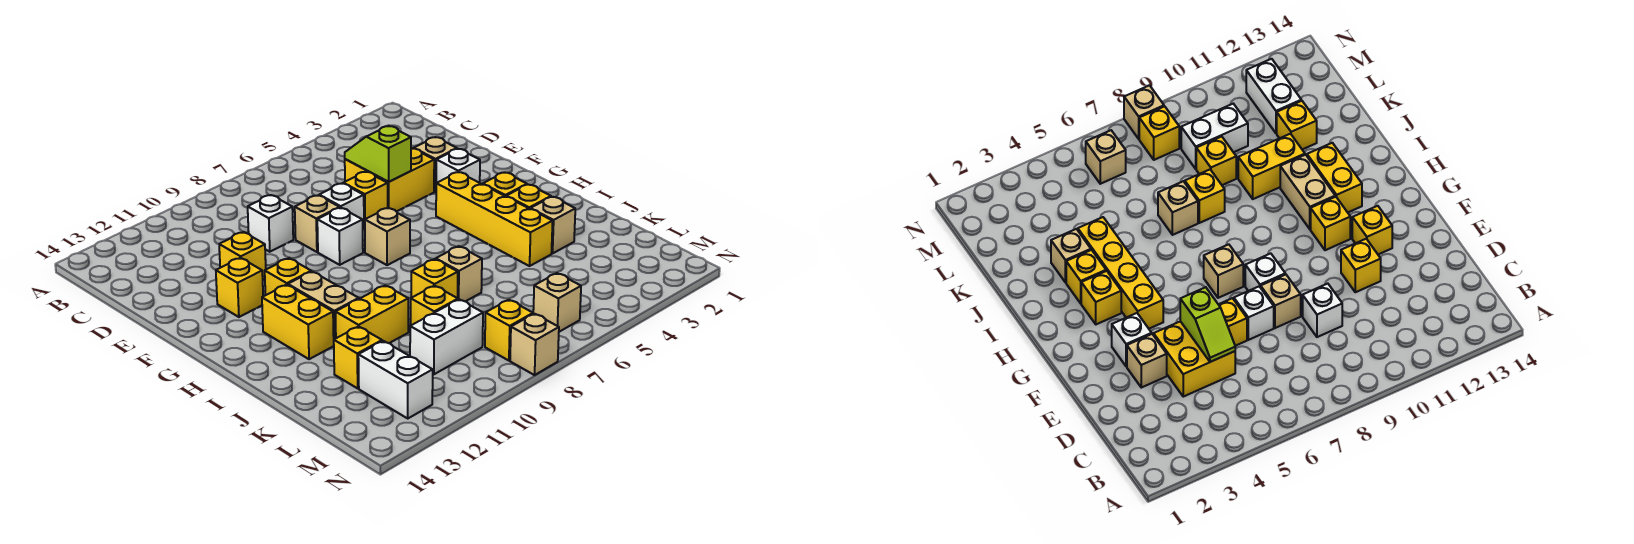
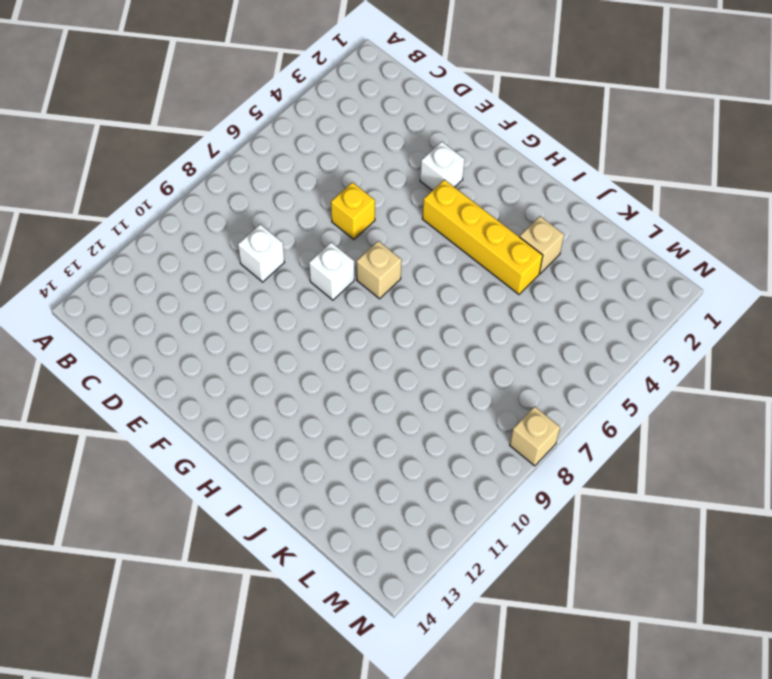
none -> yellow brick D4:E5 level 1
none -> tan brick E3 level 1
none -> white brick E7 level 1

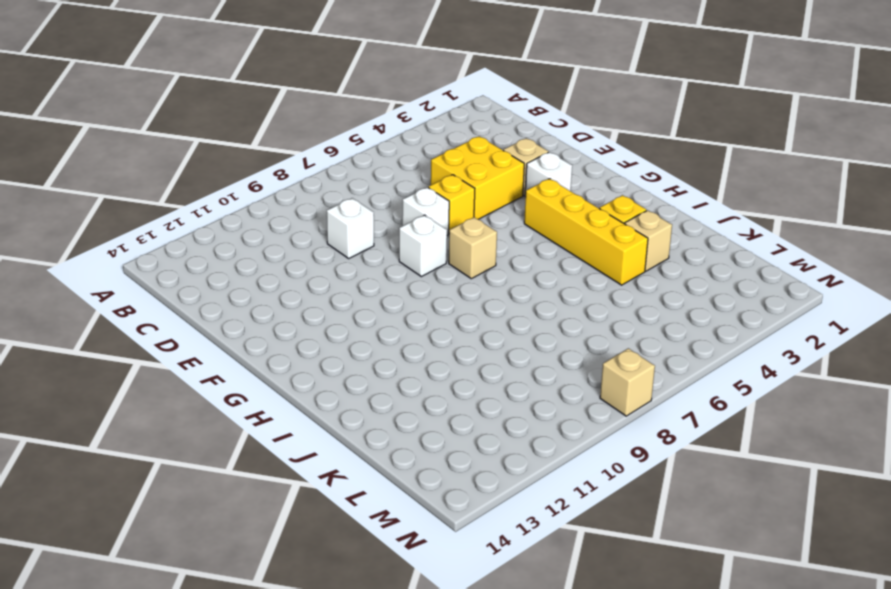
none -> tan brick E8 level 1
none -> yellow brick E11 level 1
none -> yellow brick F12 level 1

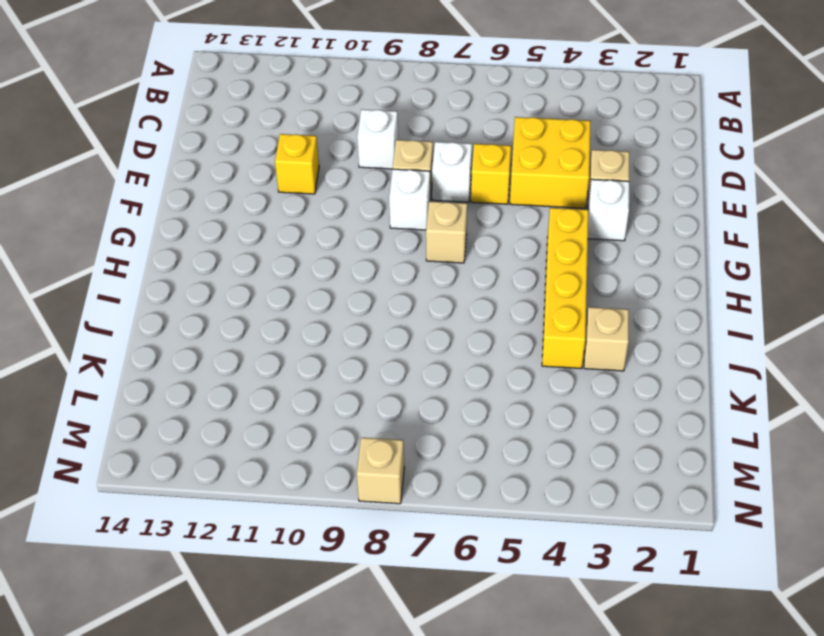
none -> yellow brick F12 level 1
none -> yellow brick G11 level 1
none -> yellow brick H3 level 1

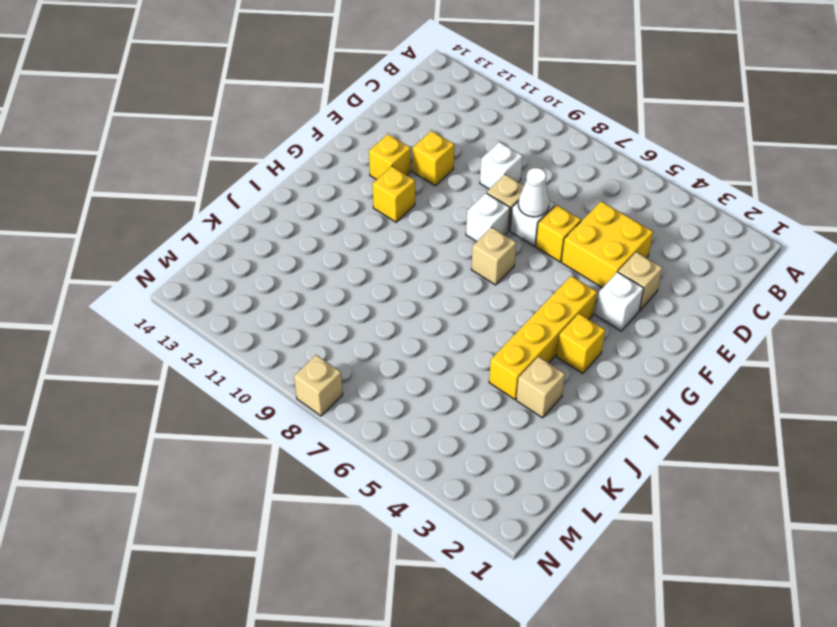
white cone E7 level 2 -> none
none -> tan brick H11:I11 level 1
none -> yellow brick H12:I12 level 1
none -> yellow brick I3 level 1

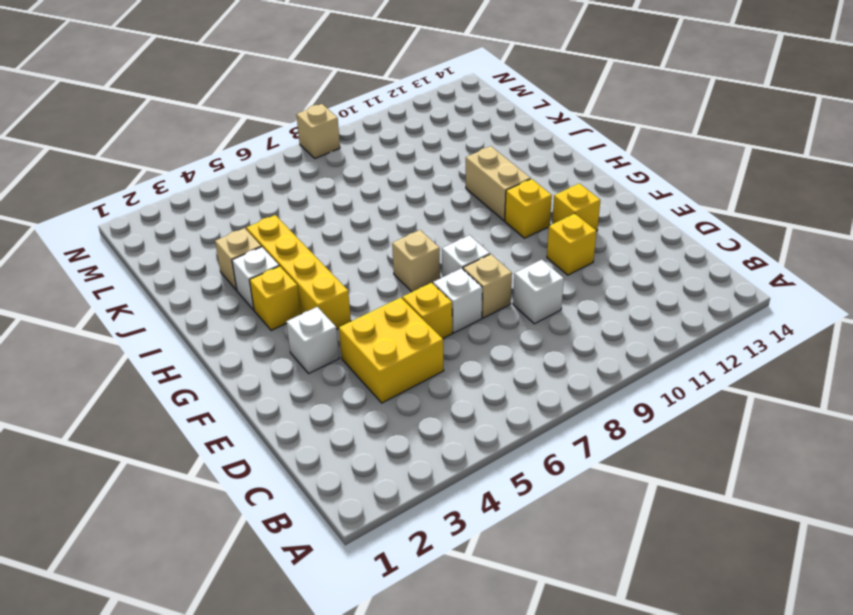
white brick I3 level 1 -> yellow brick I3 level 1
none -> tan brick E3 level 1
none -> yellow brick H12:I12 level 1
none -> tan brick J7 level 1

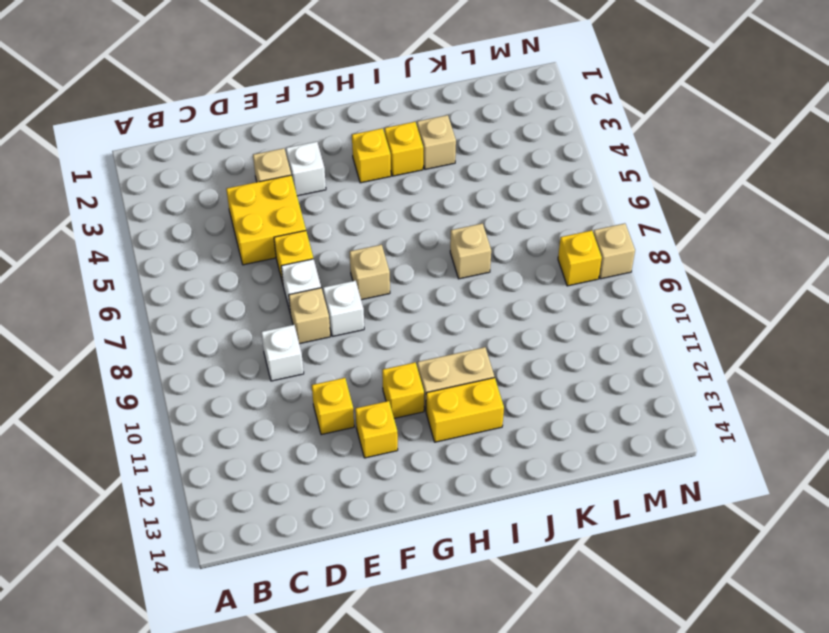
none -> yellow brick G4:J4 level 1
none -> yellow brick J8 level 1
none -> yellow brick J10:J11 level 1

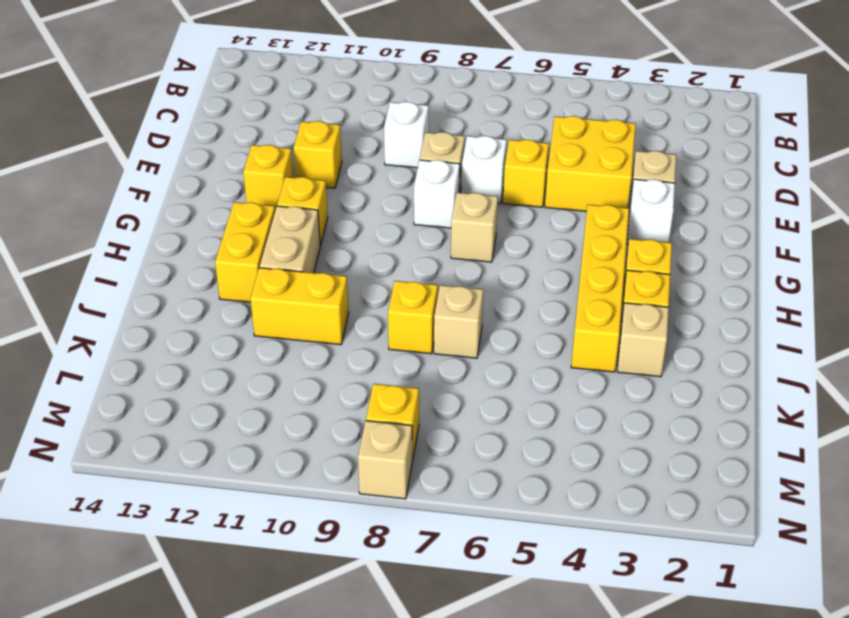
none -> yellow brick K9 level 1
none -> yellow brick K12 level 1
none -> white brick L9:L10 level 1

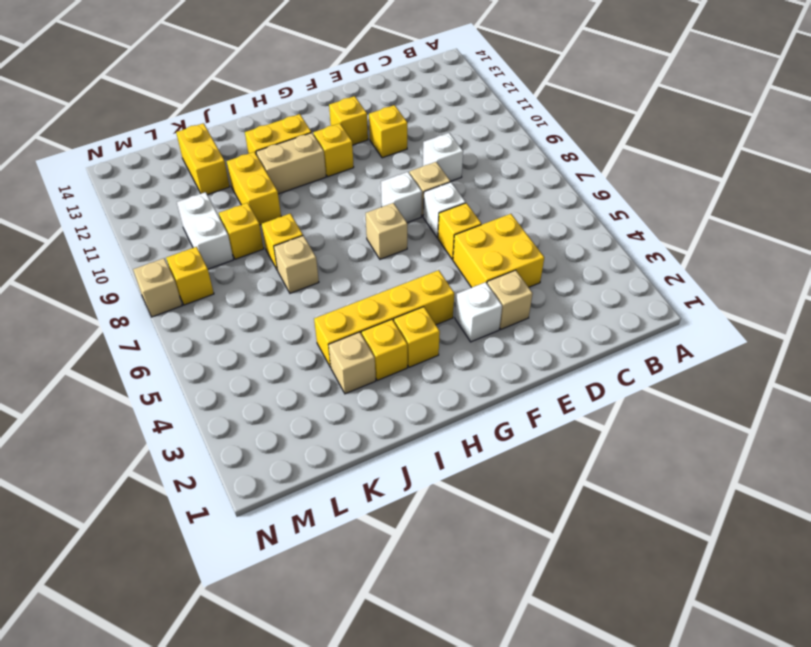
yellow brick K12:K13 level 1 -> yellow brick K12 level 1
none -> white brick L12:M12 level 1
none -> tan brick M6 level 1
none -> lime slope D5:E5 level 2 top E

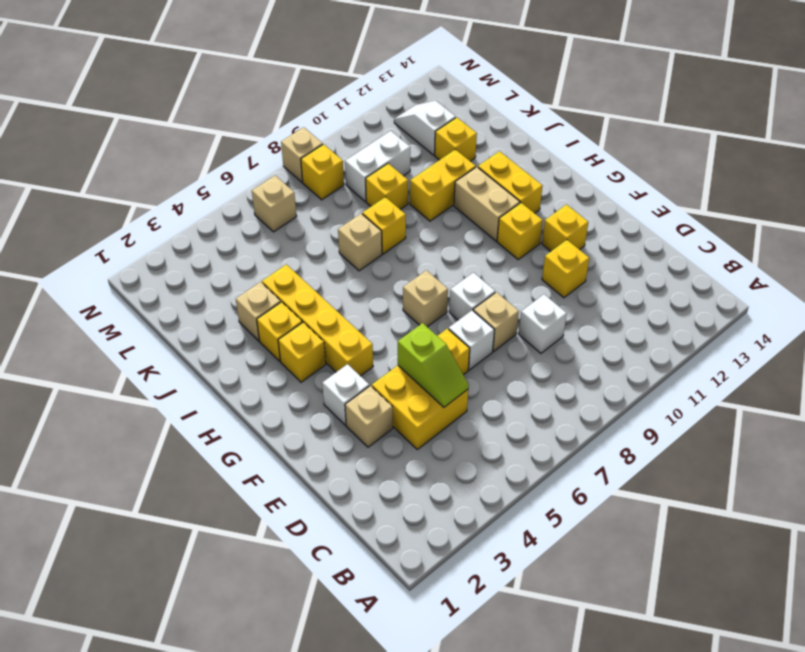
white slope L12:M12 level 1 top L -> white brick L12:M12 level 1

